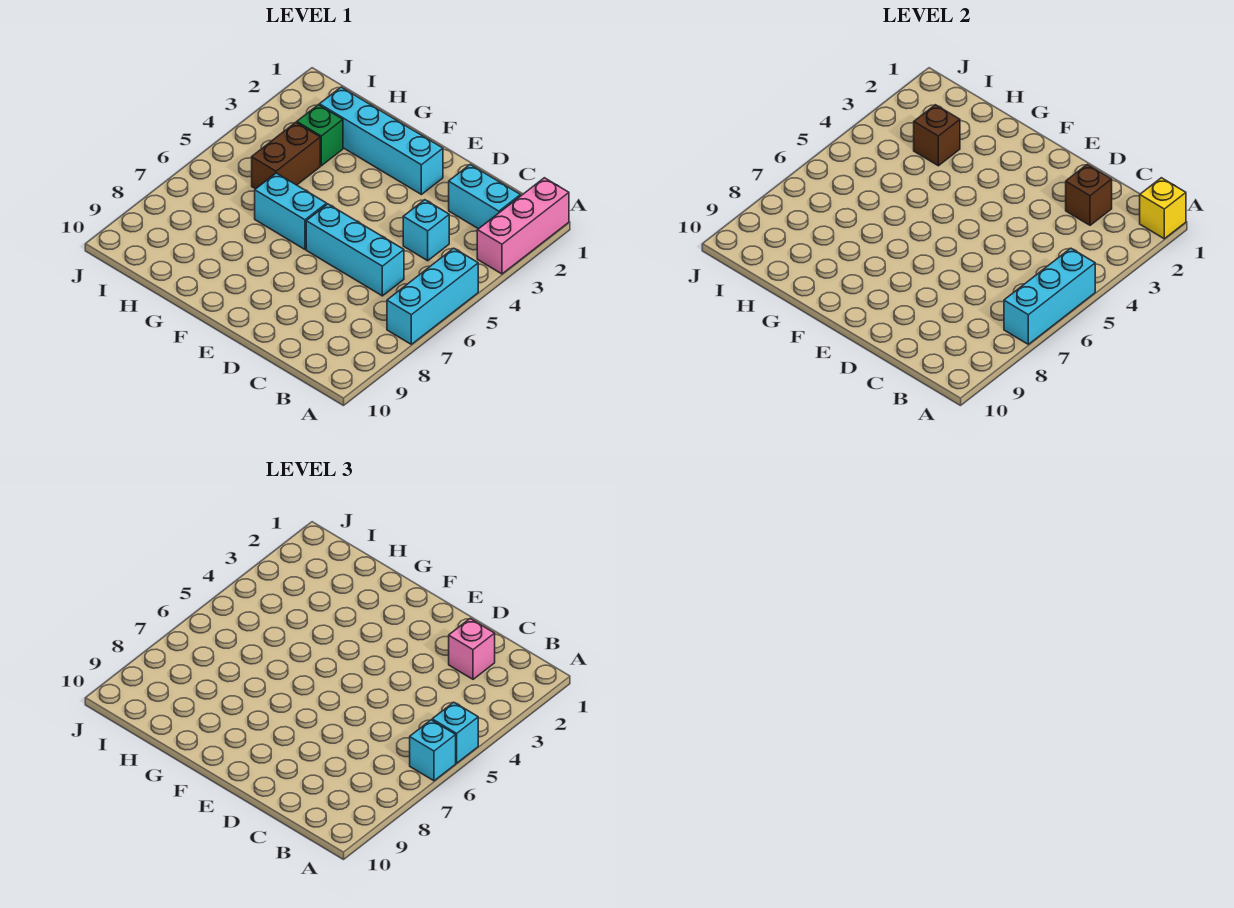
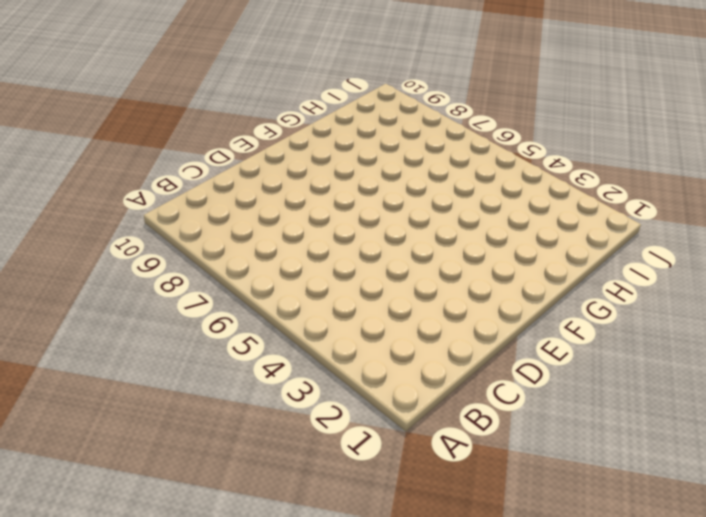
none -> pink brick A1:A3 level 1
none -> cyan brick A5:A7 level 1
none -> cyan brick B2:C2 level 1

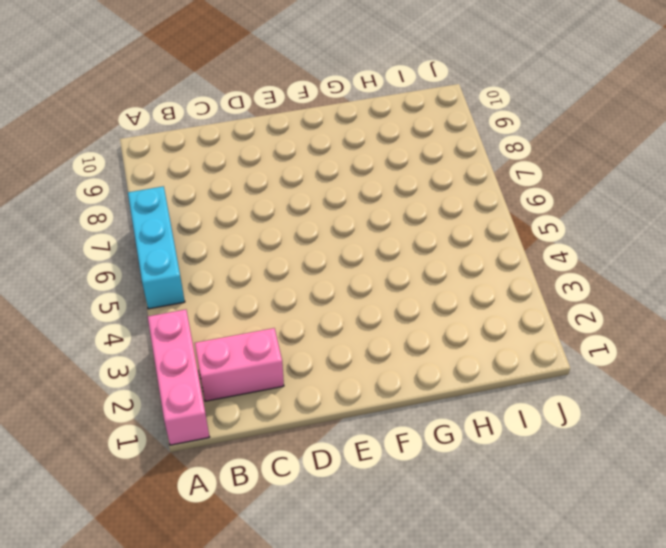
pink brick B2:C2 level 1 -> cyan brick B2:C2 level 1
none -> cyan brick C4 level 1
none -> cyan brick C6:E6 level 1
none -> cyan brick E2:H2 level 1

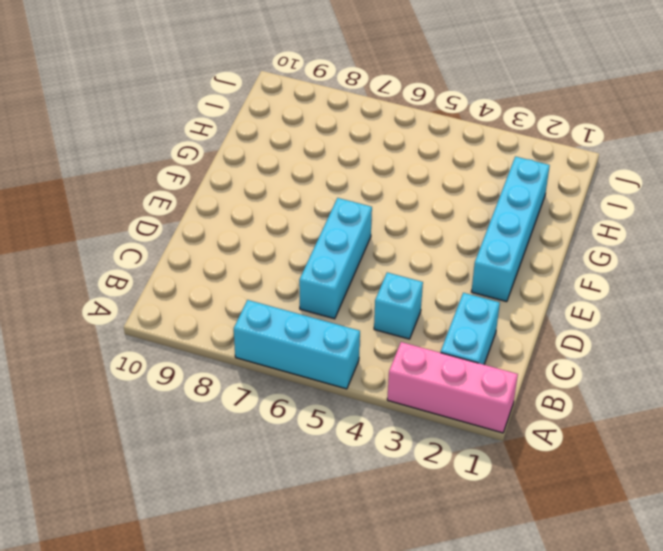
none -> cyan brick F6:G6 level 1
none -> green brick H3 level 1
none -> brown brick H4:H5 level 1

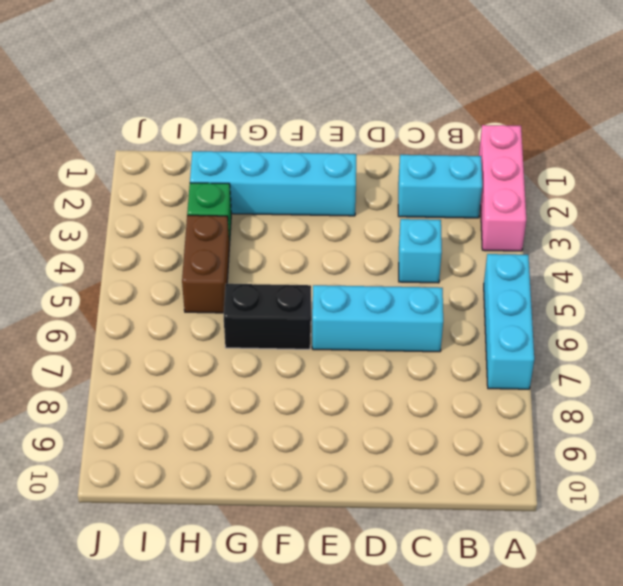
black brick F6:G6 level 1 -> cyan brick F6:G6 level 1
none -> yellow brick A1 level 2
none -> cyan brick A5:A7 level 2
none -> brown brick C2 level 2

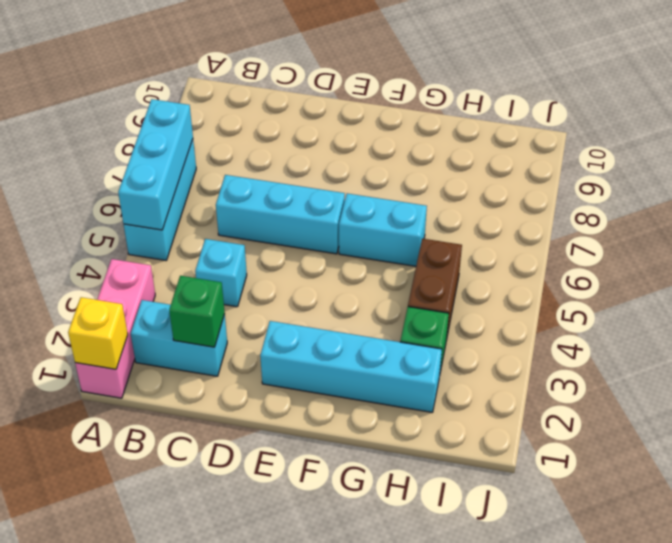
green brick C2 level 2 -> brown brick C2 level 2
none -> brown brick H3 level 2
none -> cyan brick A5 level 3
none -> cyan brick A6 level 3

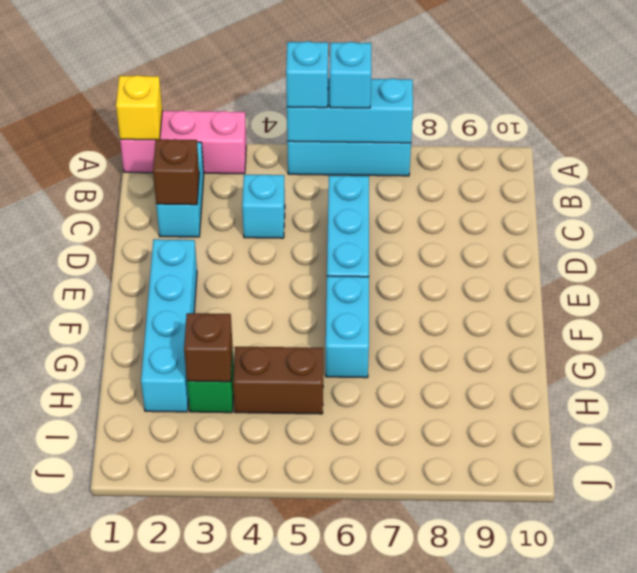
none -> pink brick C2 level 3

